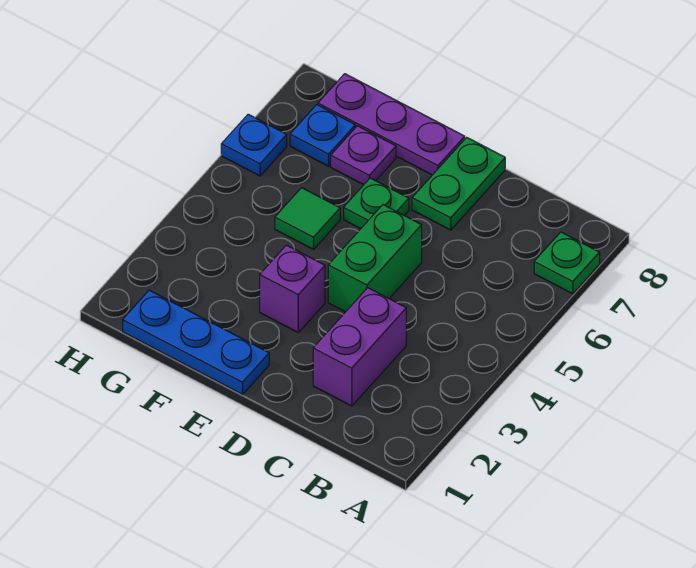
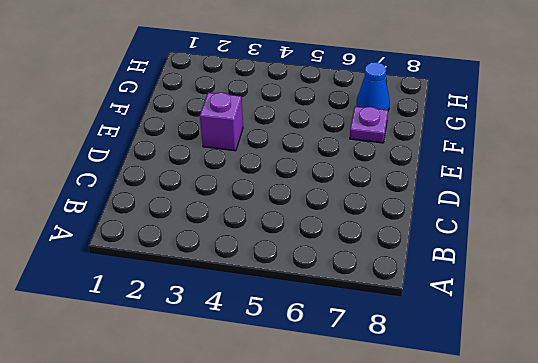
blue cone G7 level 1 -> blue plate G7 level 1
none -> green plate A7 level 1
none -> purple brick C2:C3 level 1
none -> green brick D4:D5 level 1

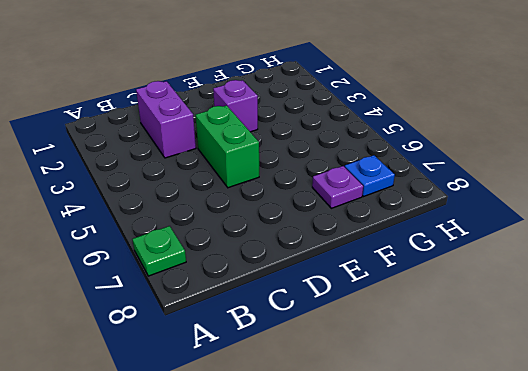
none -> green plate D7:D8 level 1
none -> blue plate E1:G1 level 1
none -> green plate E6 level 1

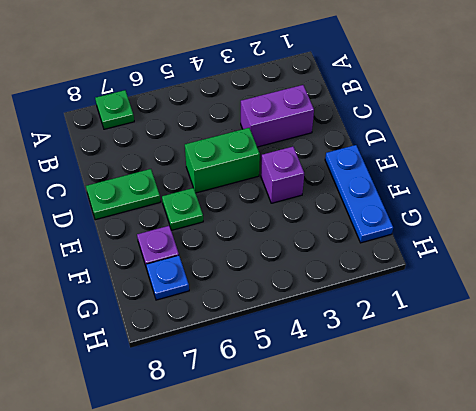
none -> purple plate E8:G8 level 1
none -> green tile F5 level 1
none -> blue plate H6 level 1

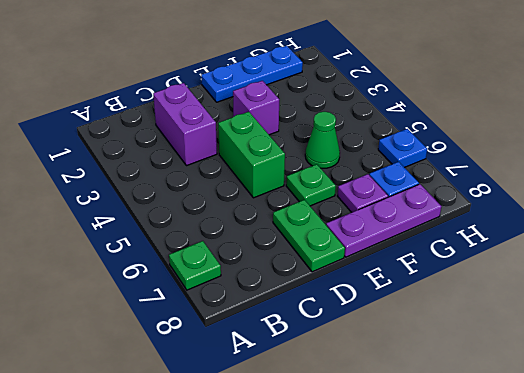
green cone F5 level 1 -> green tile F5 level 1

